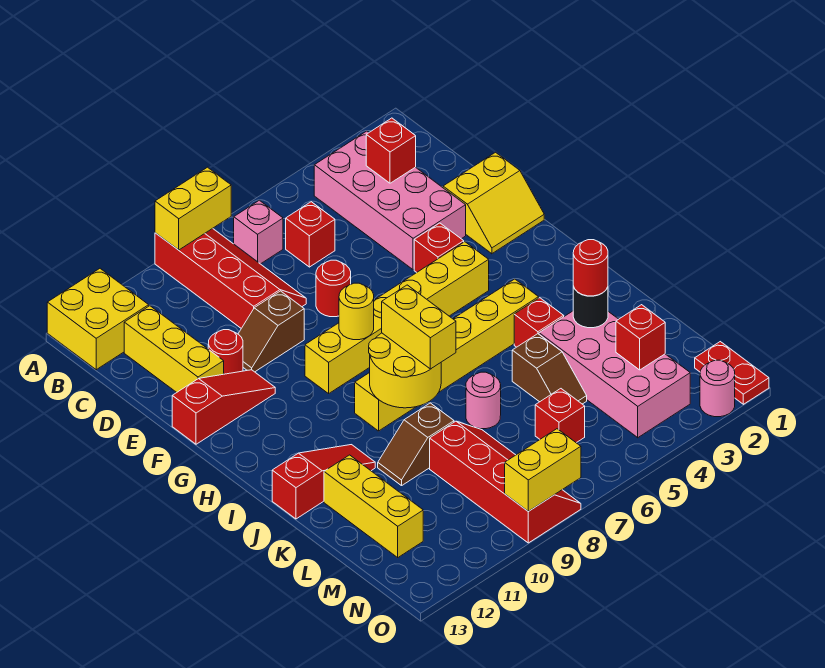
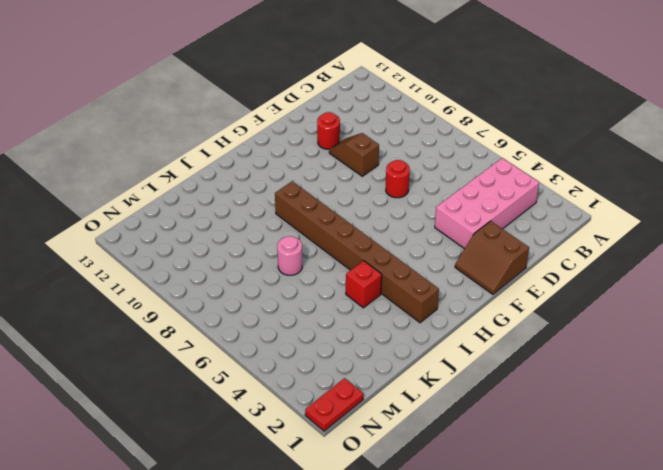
brown slope E1:F2 level 1 top E -> yellow slope E1:F2 level 1 top E
brown brick I2:I9 level 1 -> yellow brick I4:I9 level 1
none -> red slope A8:D9 level 1 top 9
none -> yellow brick A12:B13 level 1
none -> pink brick B7 level 1
none -> red brick C6 level 1

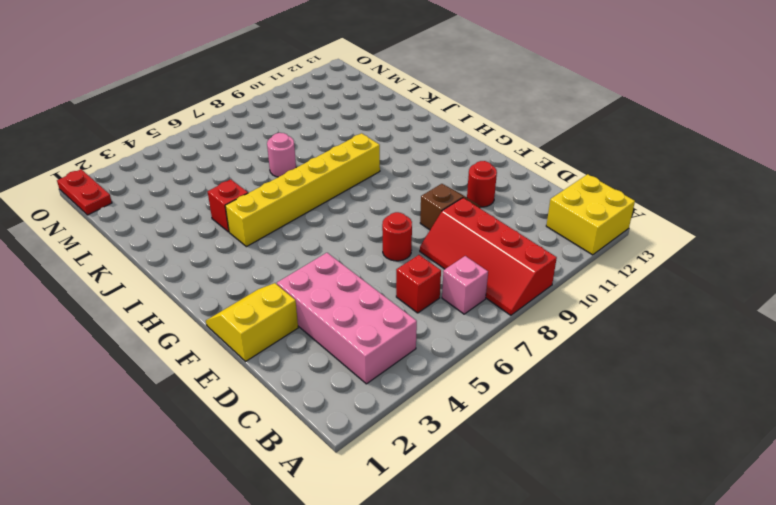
none -> yellow brick C12:E12 level 1
none -> red brick F4 level 1
none -> red slope F11:F13 level 1 top 13
none -> yellow brick G4:G9 level 1

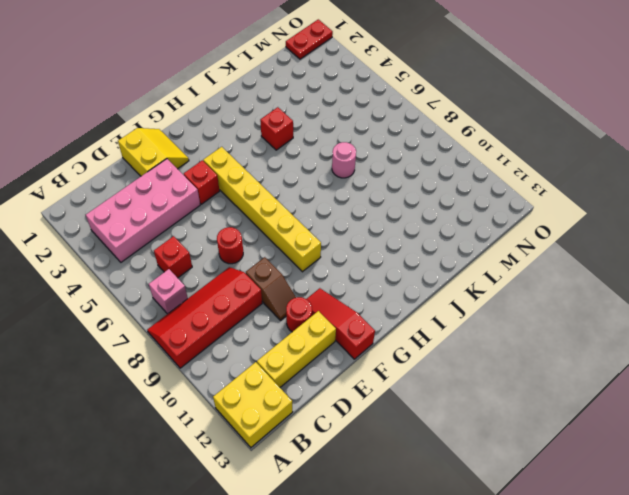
none -> yellow brick I4:I9 level 1
none -> red slope J11:J13 level 1 top 13
none -> pink brick K3:N4 level 1
none -> brown slope K5:L5 level 1 top K

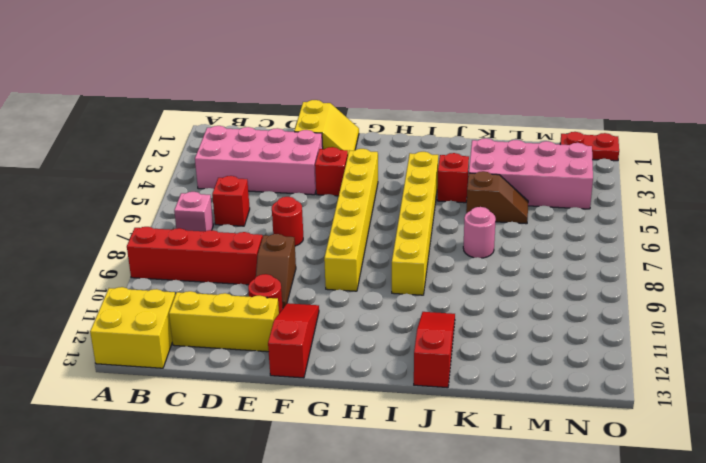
none -> brown slope K9:K10 level 1 top 9
none -> yellow brick K12:M12 level 1
none -> red slope L8:O9 level 1 top 9
none -> red brick M6 level 1

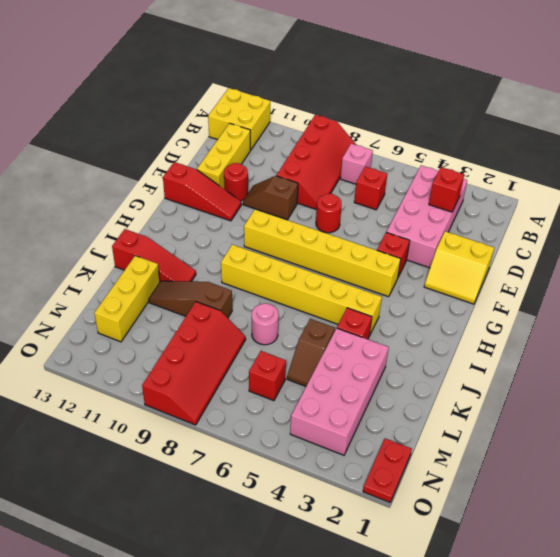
brown slope K9:K11 level 1 top 9 -> brown slope K9:K10 level 1 top 9
none -> pink round brick O2 level 1
none -> yellow brick A8:A9 level 2
none -> yellow round brick G8 level 2
none -> yellow round brick I8:J9 level 2

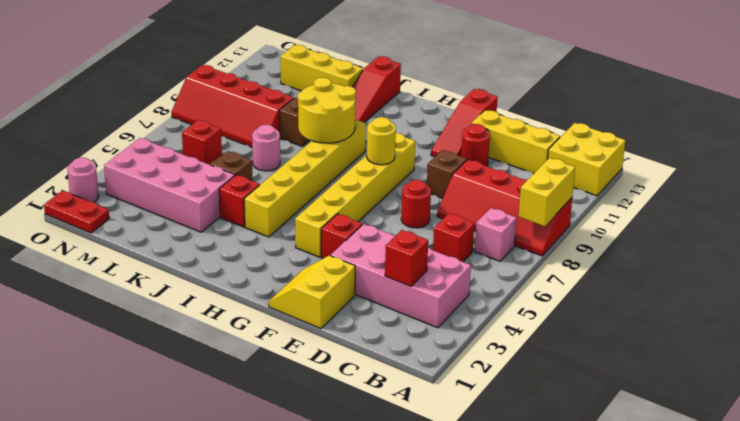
none -> black round brick K3 level 2
none -> red brick M3 level 2
none -> yellow brick O8:O9 level 2
none -> yellow brick I8:J8 level 3

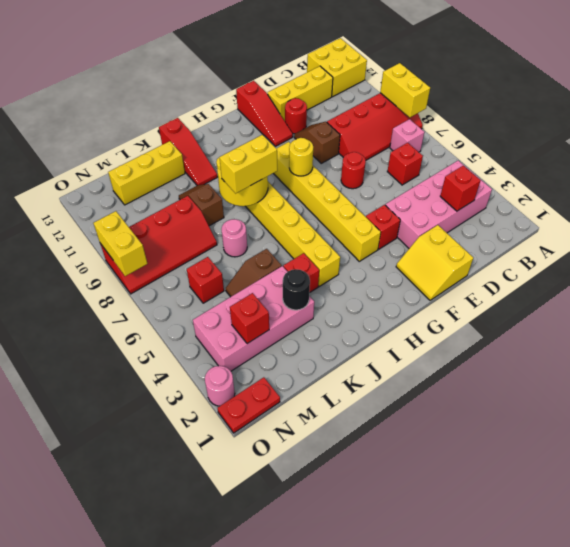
none -> red round brick K3 level 3

